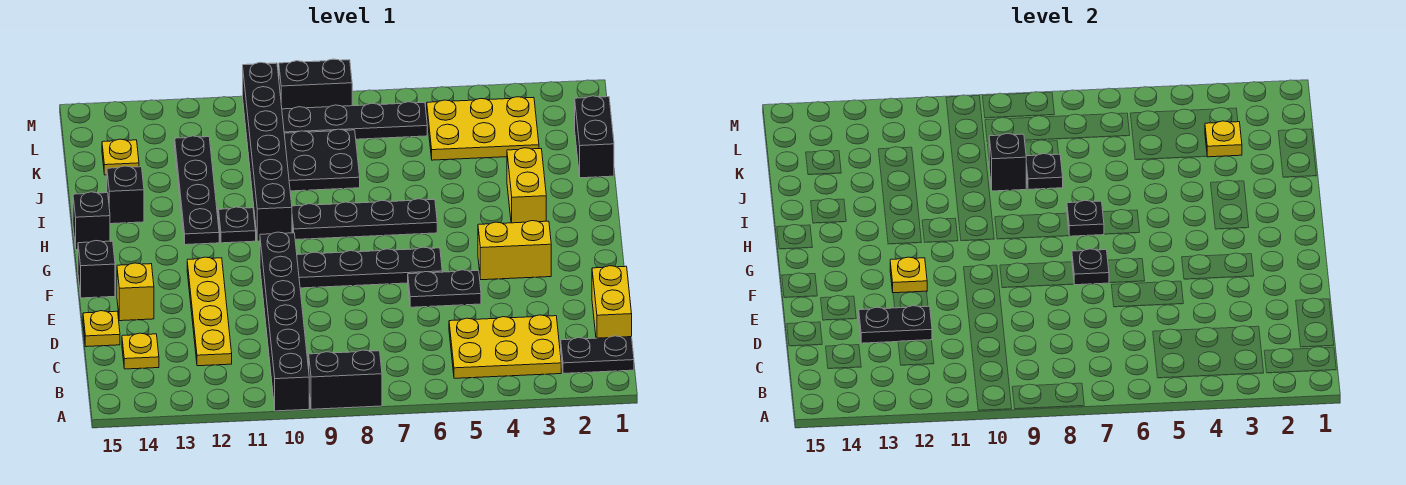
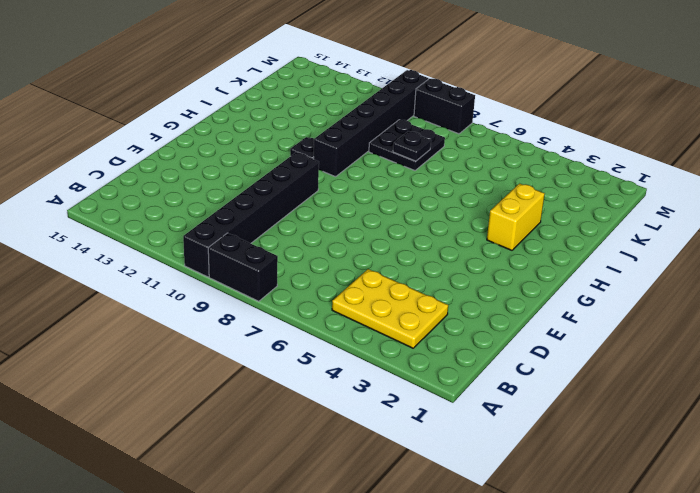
none -> black plate B1:B2 level 1
none -> yellow brick C1:D1 level 1
none -> yellow plate C12:F12 level 1
none -> yellow plate C14 level 1

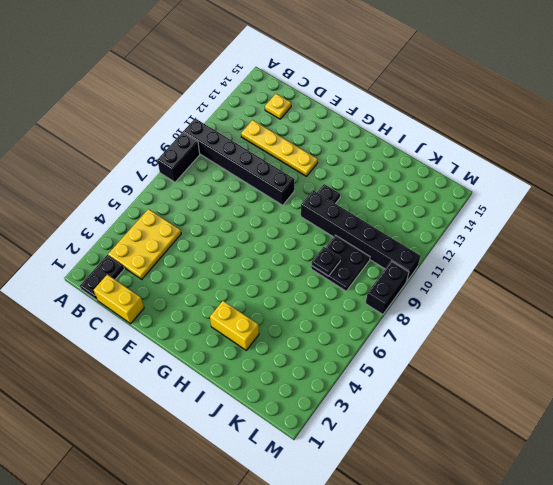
none -> yellow plate D15 level 1
none -> black plate E5:E6 level 1
none -> yellow brick E14 level 1
none -> yellow brick F3:F4 level 1

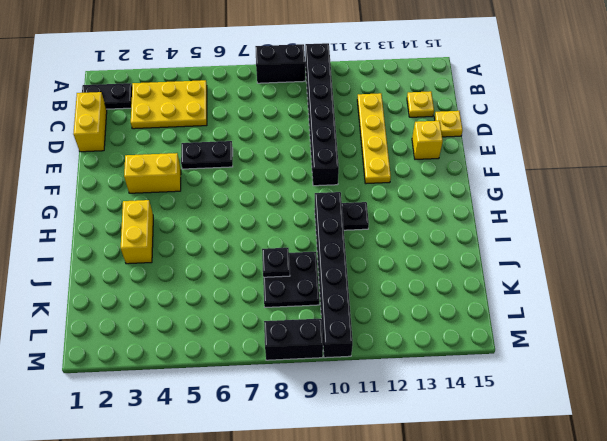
none -> black plate F6:F9 level 1
none -> black brick F15 level 1
none -> black plate H6:H9 level 1
none -> black plate H12:K12 level 1

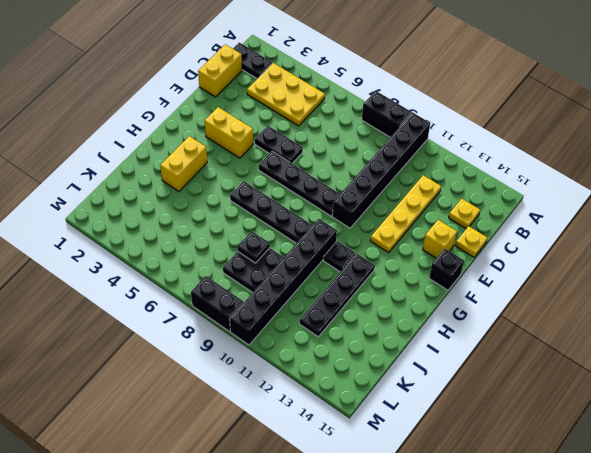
none -> black brick H15 level 1
none -> black brick I14 level 1
none -> black brick J1:K1 level 1
none -> yellow plate K3:L5 level 1

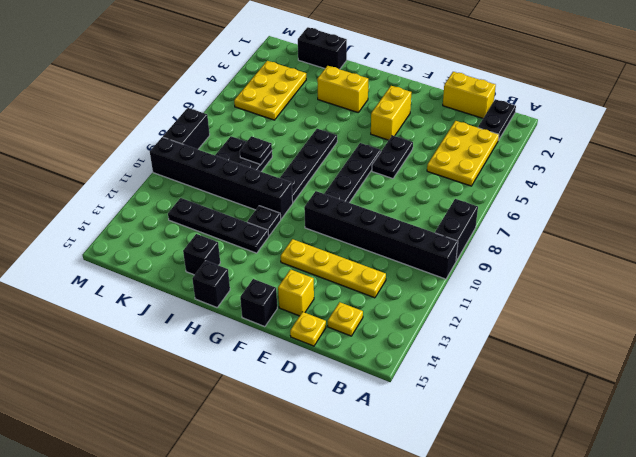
none -> yellow plate K14 level 1
none -> black plate L6:L9 level 1
none -> black plate D12:D13 level 2
none -> black plate F7 level 2

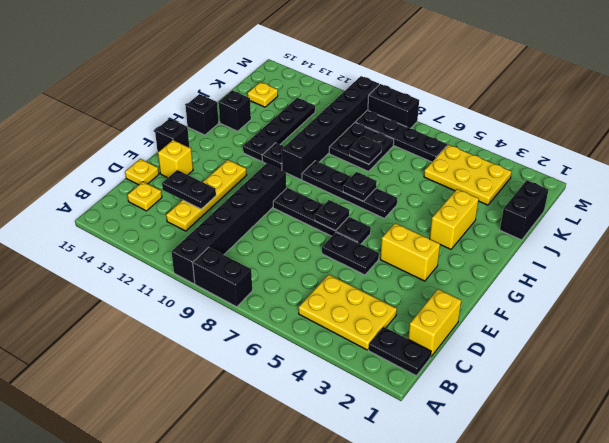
none -> yellow plate F12 level 2
none -> black brick J9 level 2
none -> yellow plate K3 level 2

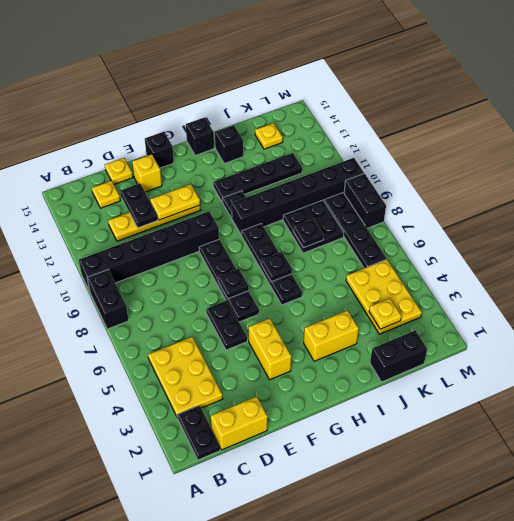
yellow plate E12:F12 level 2 -> yellow plate F12 level 2
none -> black brick J9 level 2

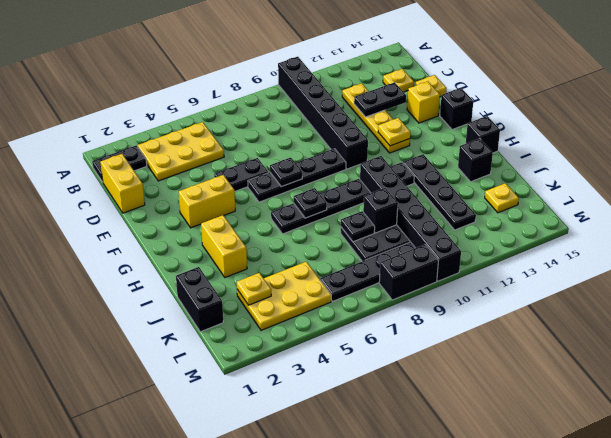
none -> black brick A8:A9 level 1

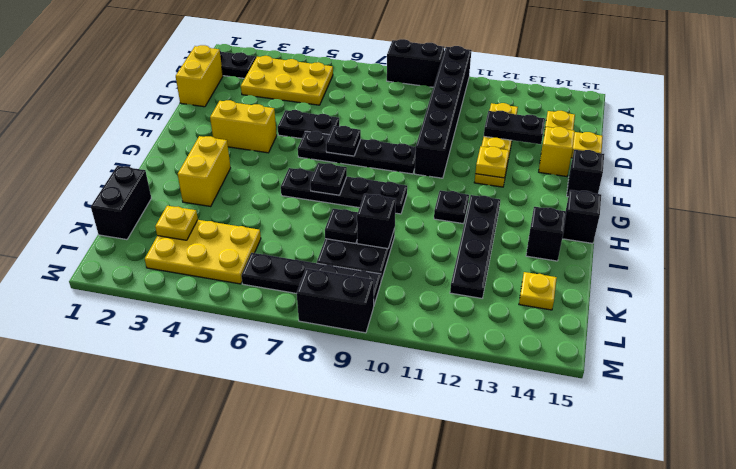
none -> black brick H10:M10 level 1

